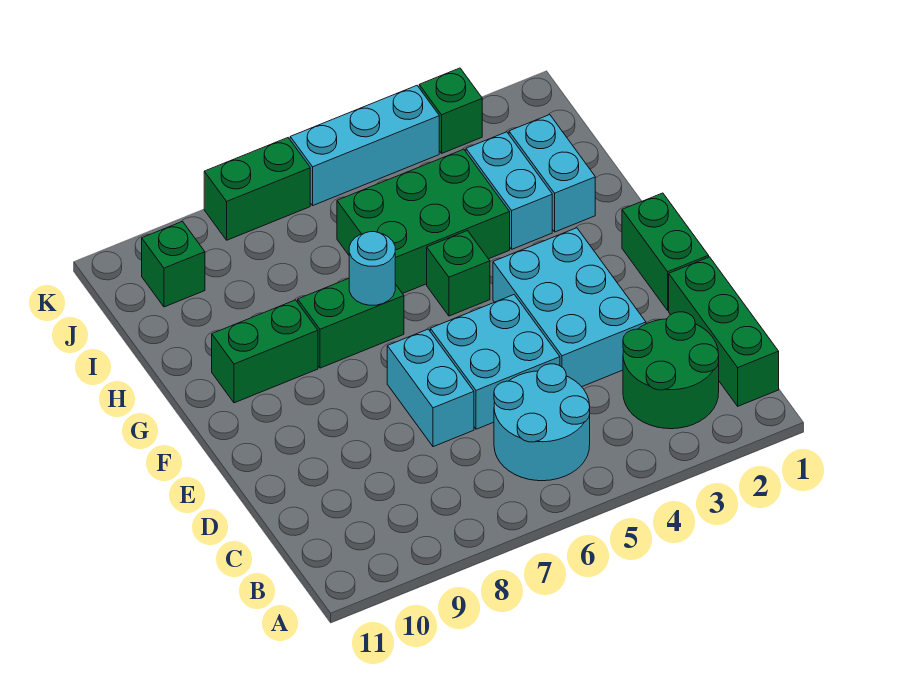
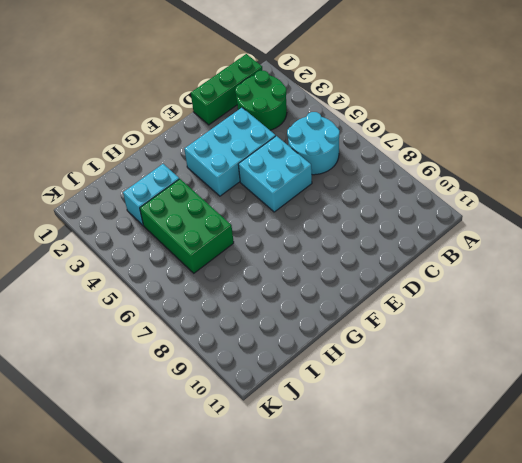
none -> cyan brick D7:E7 level 1
none -> green brick E1:F1 level 1
none -> green brick G5 level 1

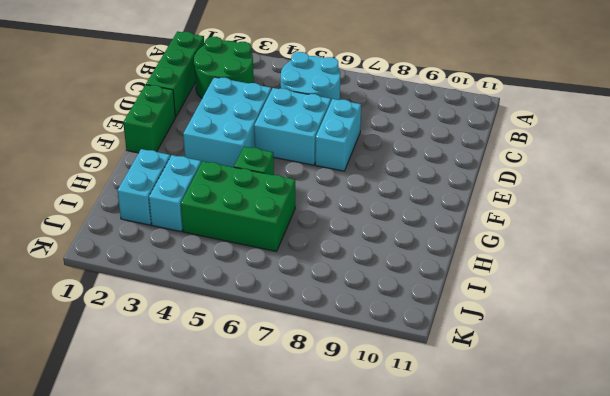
none -> green brick G7:G8 level 1
none -> green brick G9:G10 level 1
none -> green brick J10 level 1

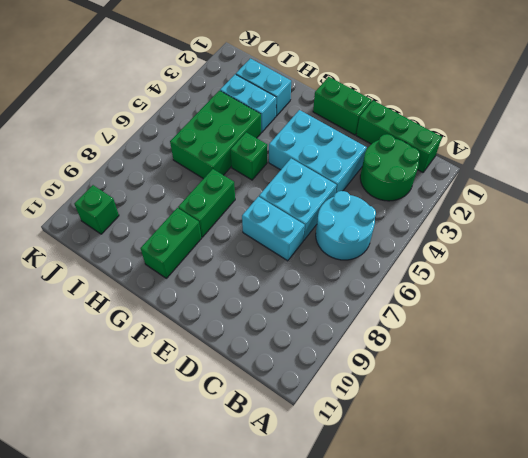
none -> green brick K3 level 1
none -> cyan brick K4:K6 level 1
none -> green brick K7:K8 level 1

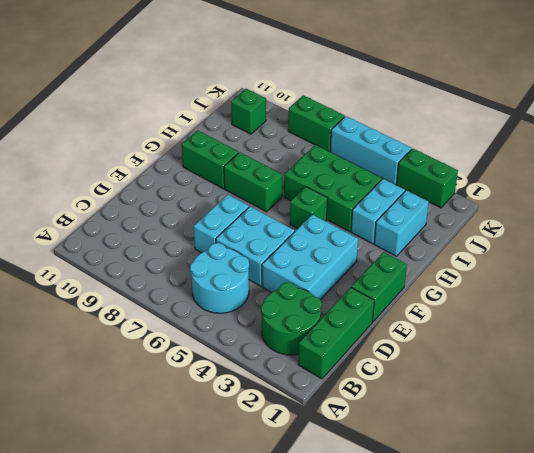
green brick K2:K3 level 1 -> green brick K3 level 1
none -> cyan round brick G7 level 2

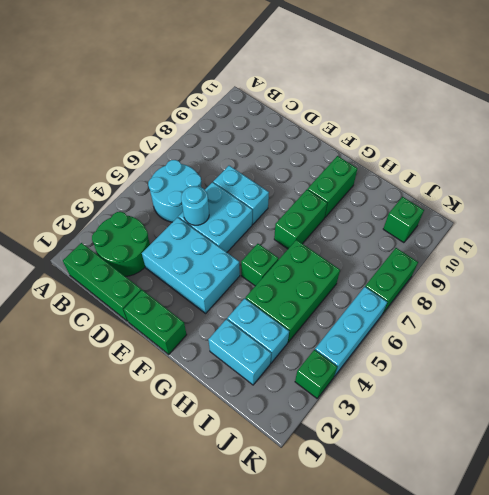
cyan round brick D5 level 2 -> cyan round brick G7 level 2

